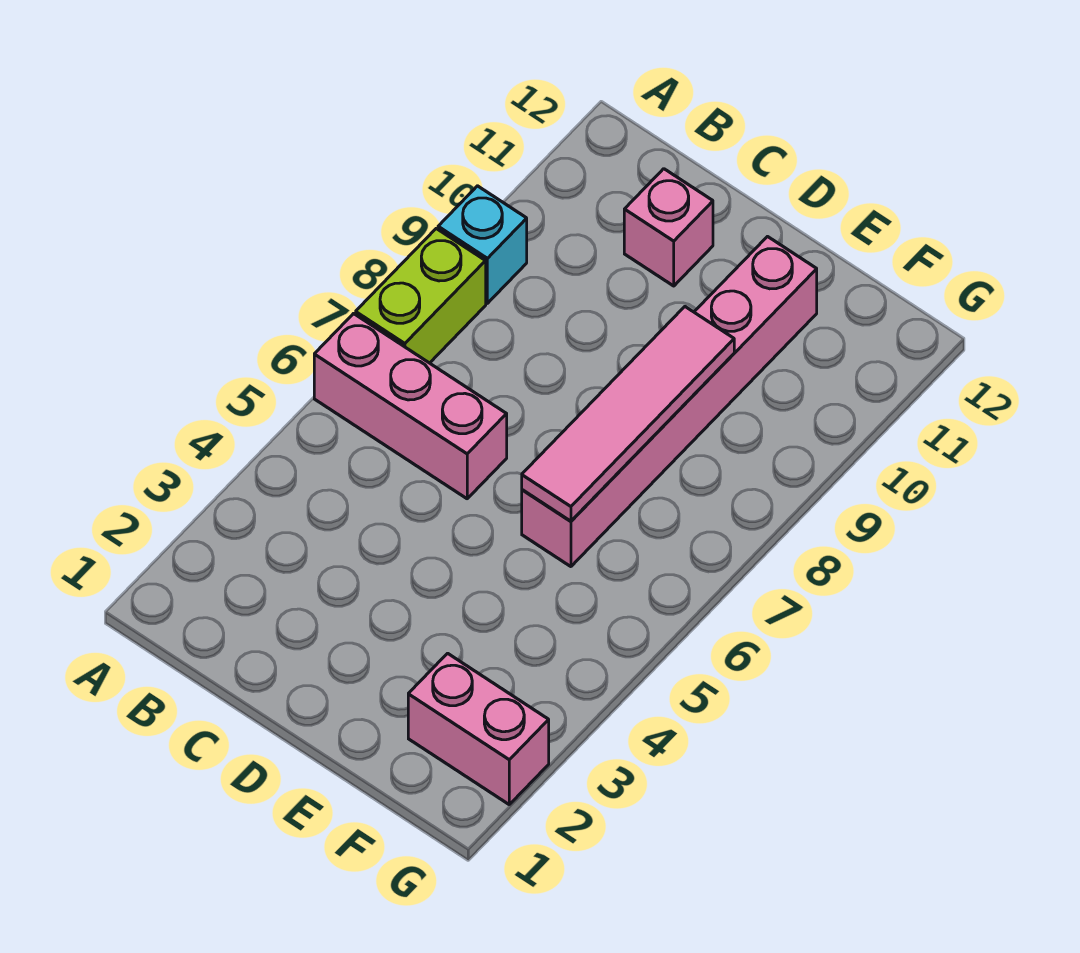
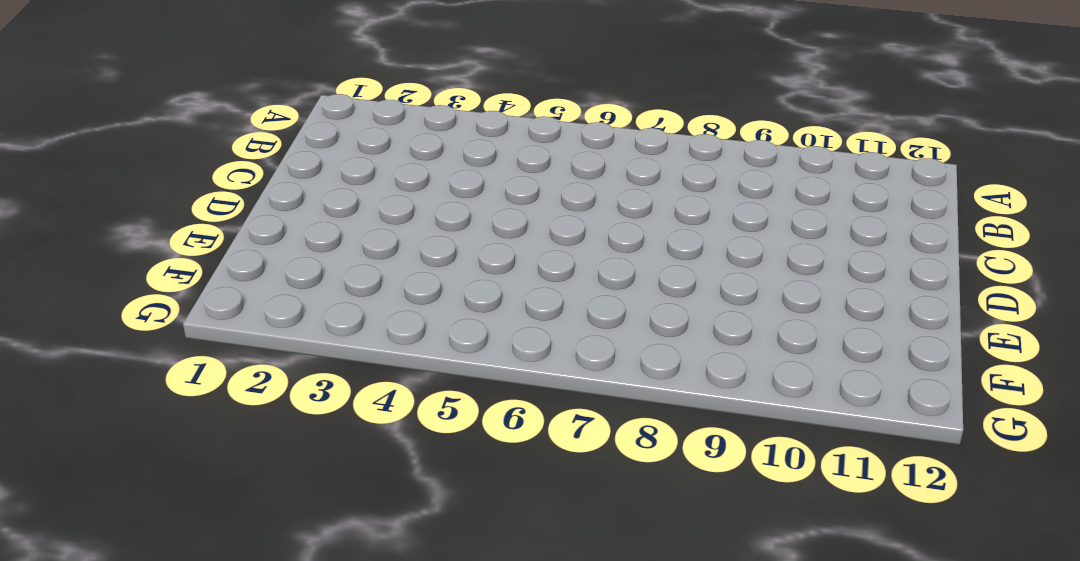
none -> pink brick A6:C6 level 1
none -> lime brick A7:A8 level 1

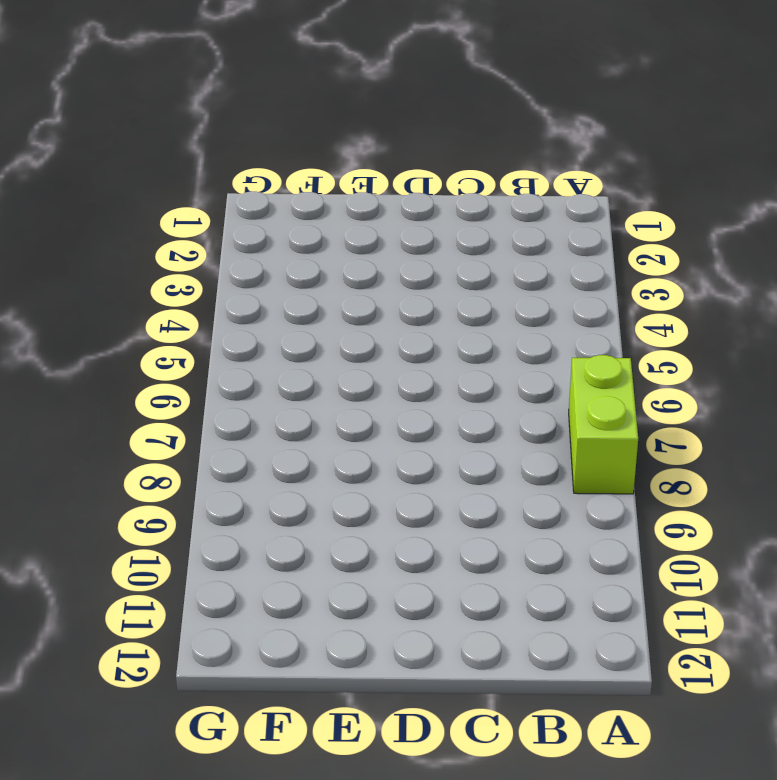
none -> pink brick A6:C6 level 1
none -> cyan brick A9 level 1

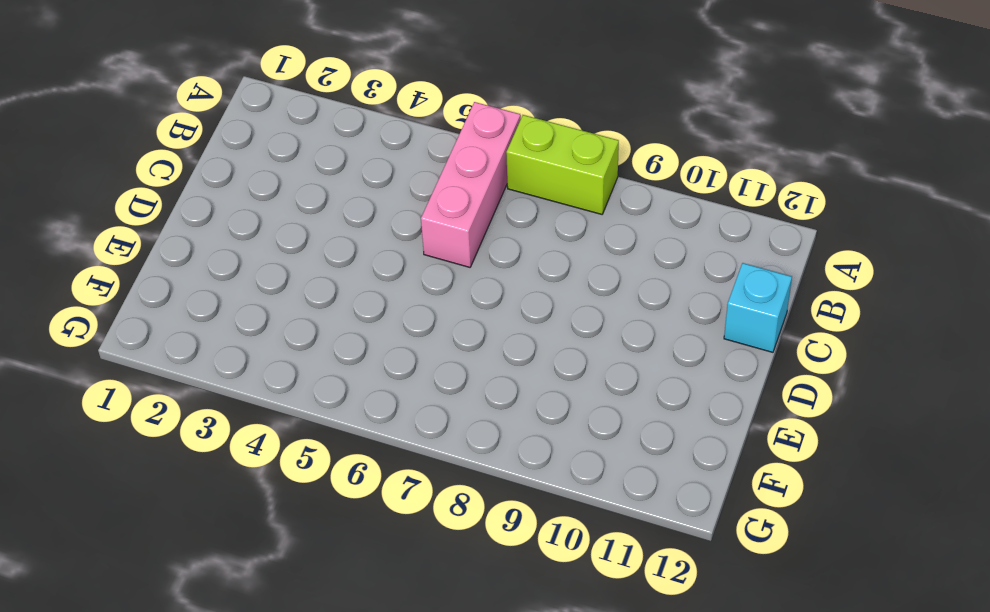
cyan brick C12 level 1 -> cyan brick A9 level 1
none -> pink brick C11 level 1
none -> pink brick E6:E11 level 1

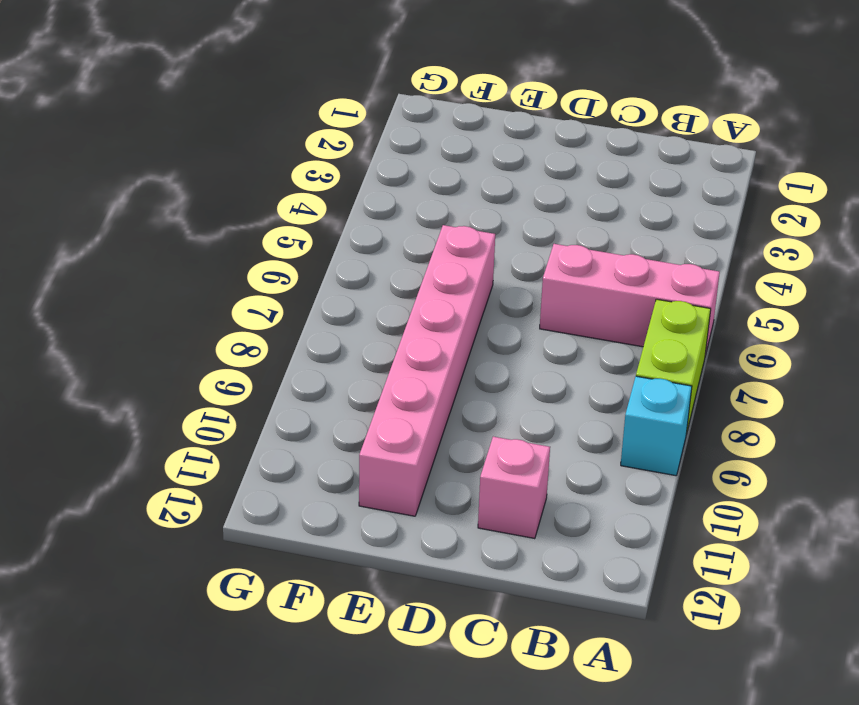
none -> pink brick F2:G2 level 1
none -> pink tile E6:E9 level 2

